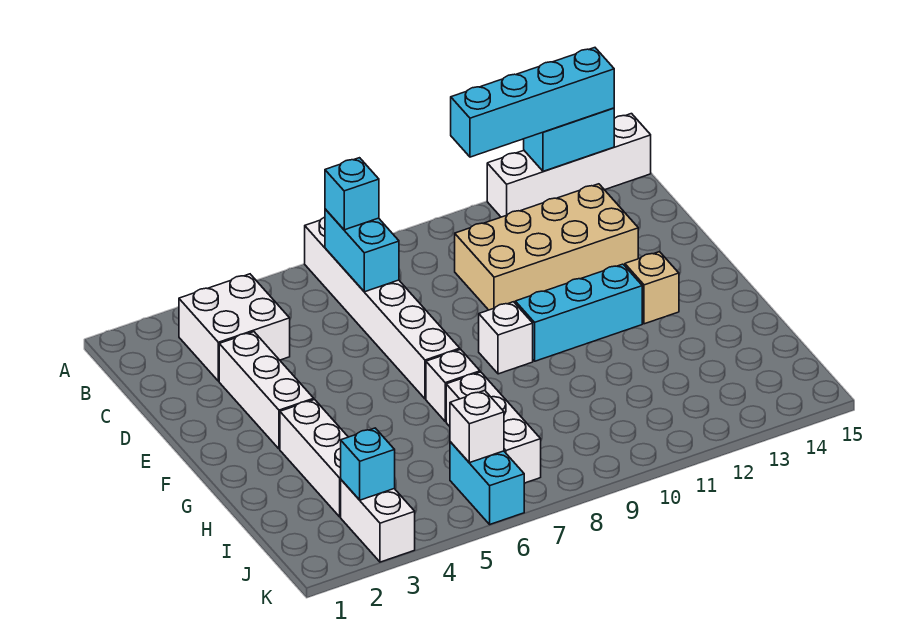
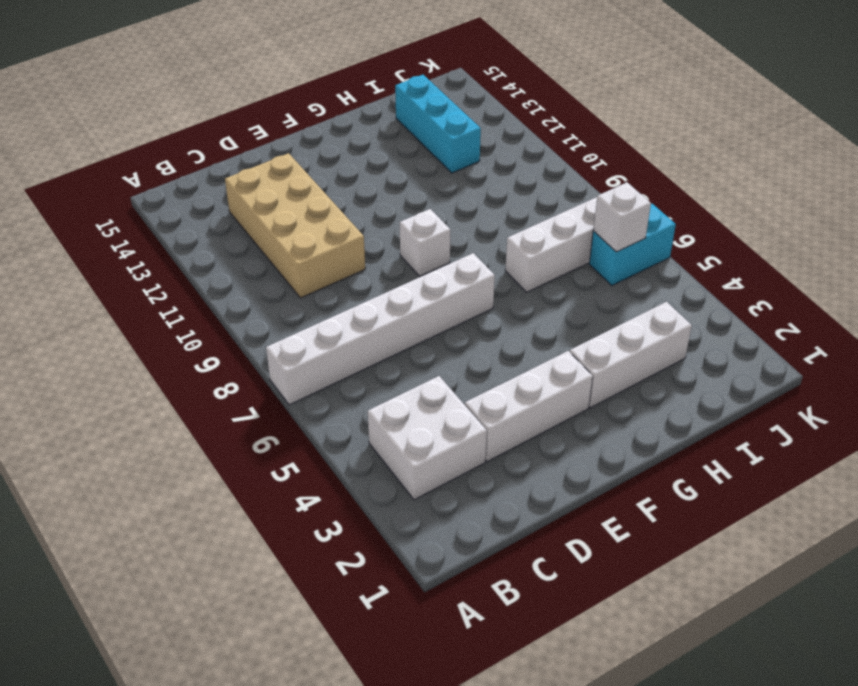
cyan brick I12:I14 level 1 -> cyan brick F10:F12 level 1
none -> white brick A12:A15 level 1
none -> tan brick F13 level 1
none -> white brick G7 level 1

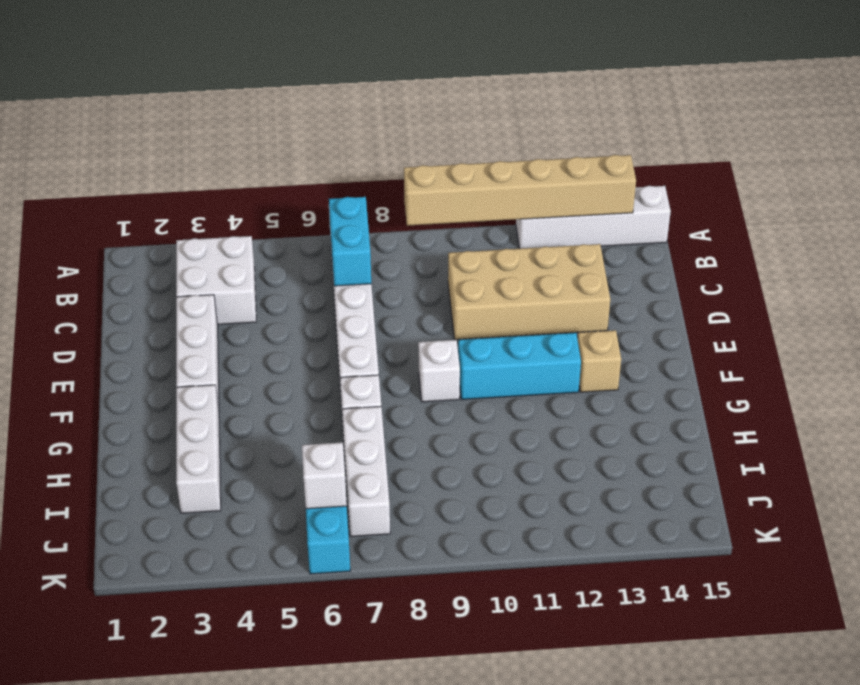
tan brick A9:A14 level 2 -> cyan brick A13:A14 level 2
none -> white brick J3:K3 level 1
none -> cyan brick J3 level 2
none -> cyan brick A11:A14 level 3

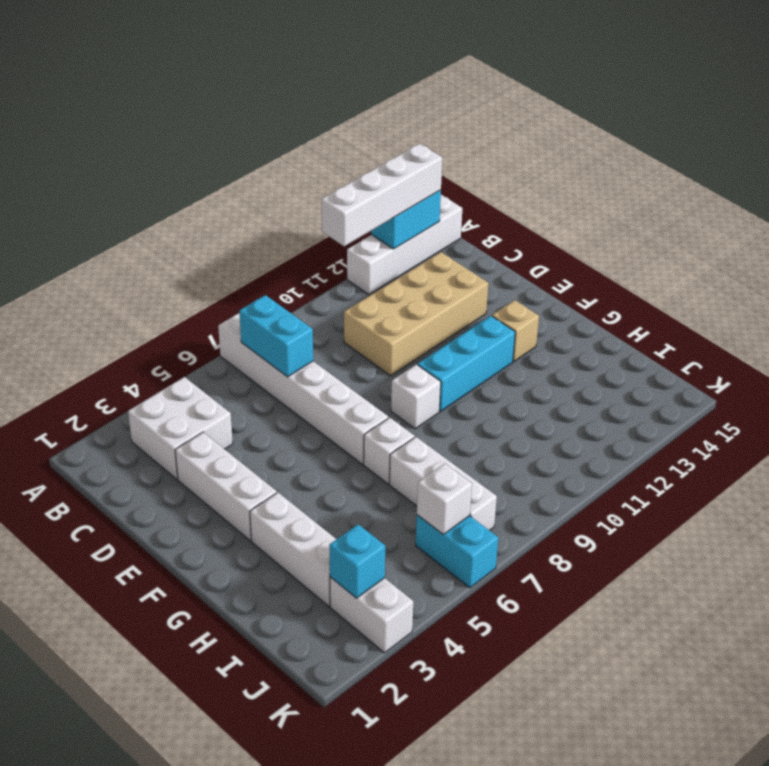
white brick A11:A14 level 3 -> cyan brick A11:A14 level 3
none -> cyan brick B7 level 3

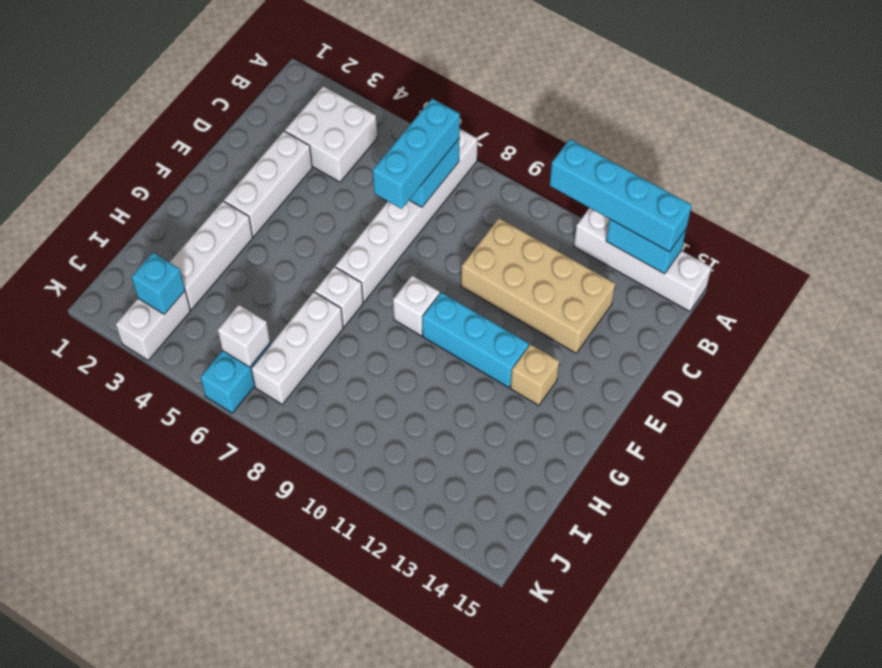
cyan brick B7:D7 level 3 -> cyan brick B7 level 3

